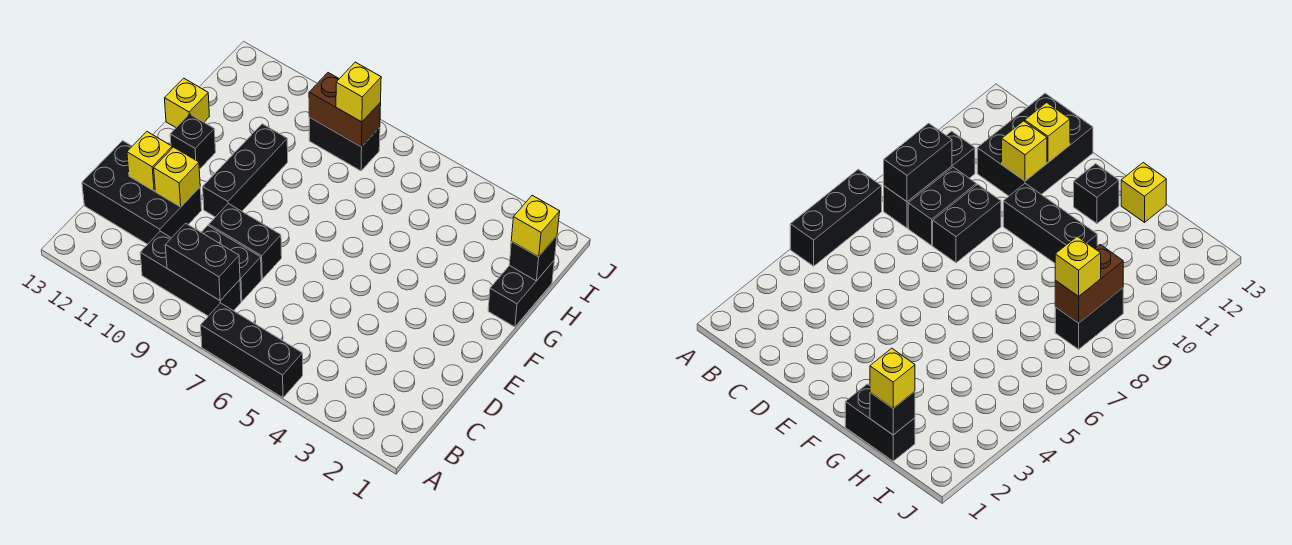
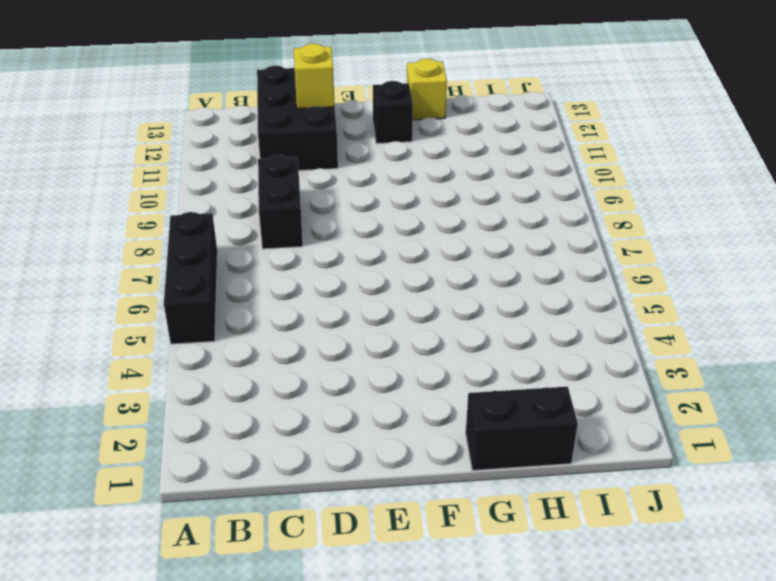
none -> black brick B8:B10 level 1
none -> black brick D8:D9 level 1
none -> black brick E10:G10 level 1

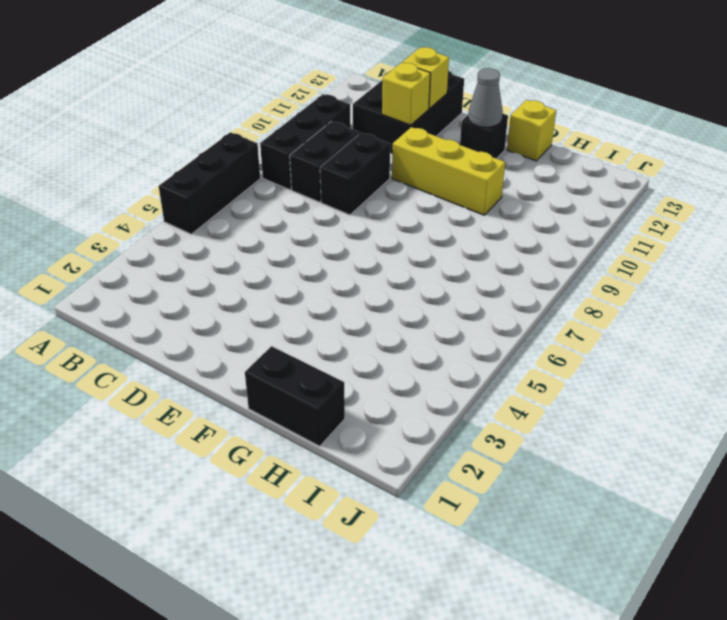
yellow brick E10:G10 level 1 -> black brick E10:G10 level 1
grey cone F12 level 2 -> none
none -> black brick I8:I9 level 1
none -> black brick B8:B9 level 2
none -> black brick H1 level 2

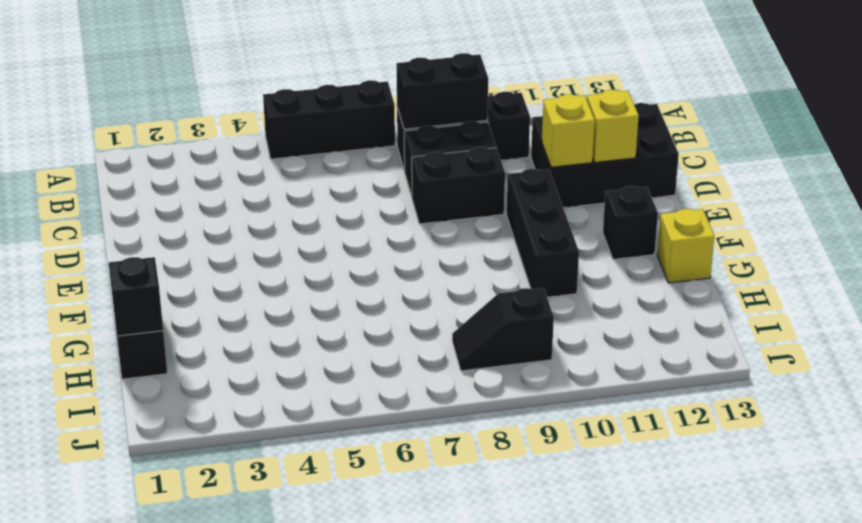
black slope I8:I9 level 1 top 9 -> black brick I8:I9 level 1
none -> brown brick I8:I9 level 2
none -> yellow brick H1 level 3
none -> yellow brick I8 level 3

